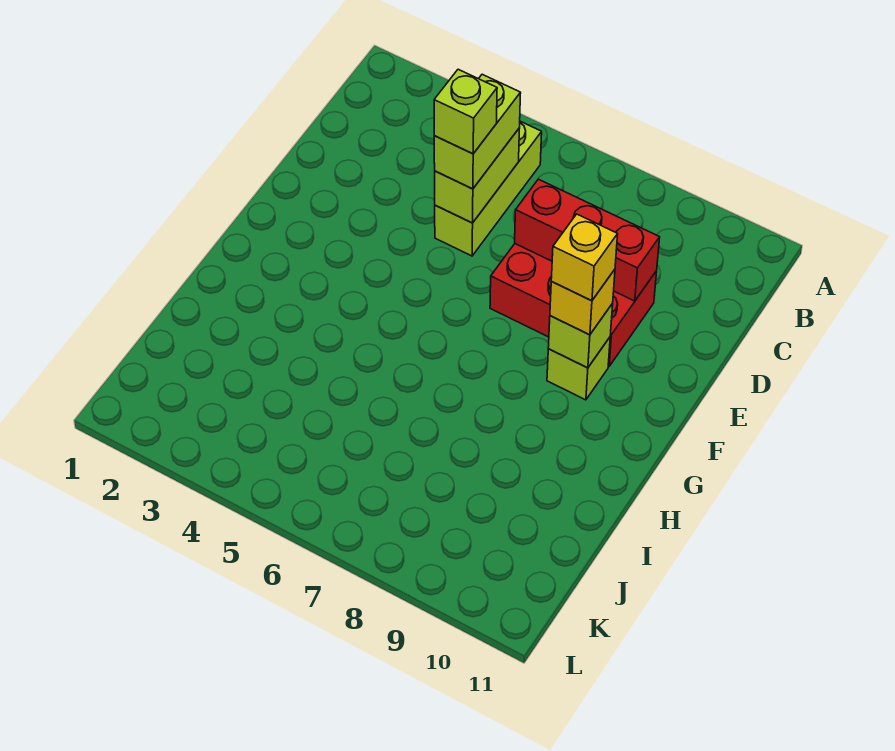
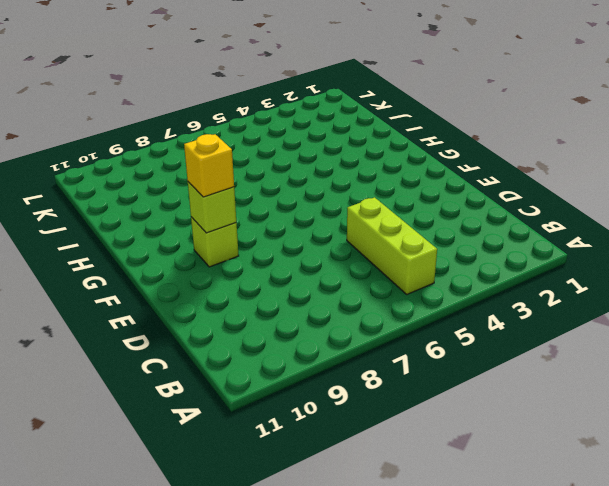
none -> red brick D7:E9 level 1
none -> lime brick C5:D5 level 2

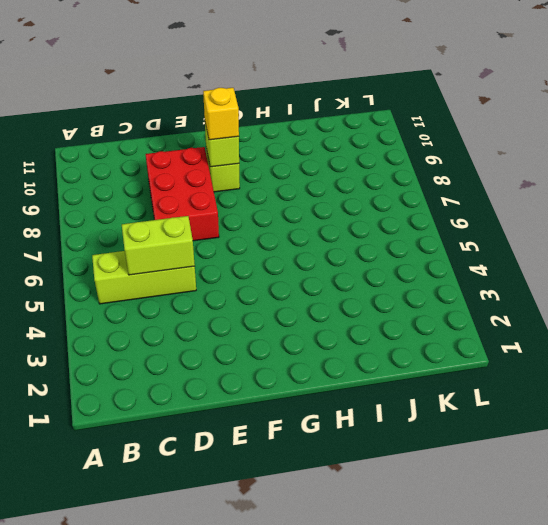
none -> red brick D7:D9 level 2
none -> lime brick C5:D5 level 3

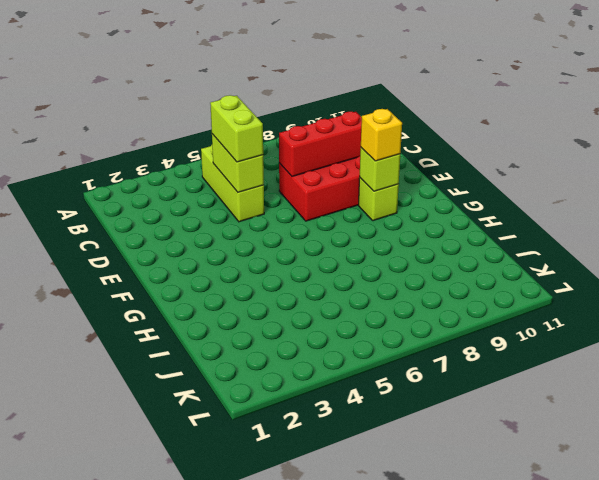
none -> lime brick D5 level 4
none -> yellow brick F9 level 4

